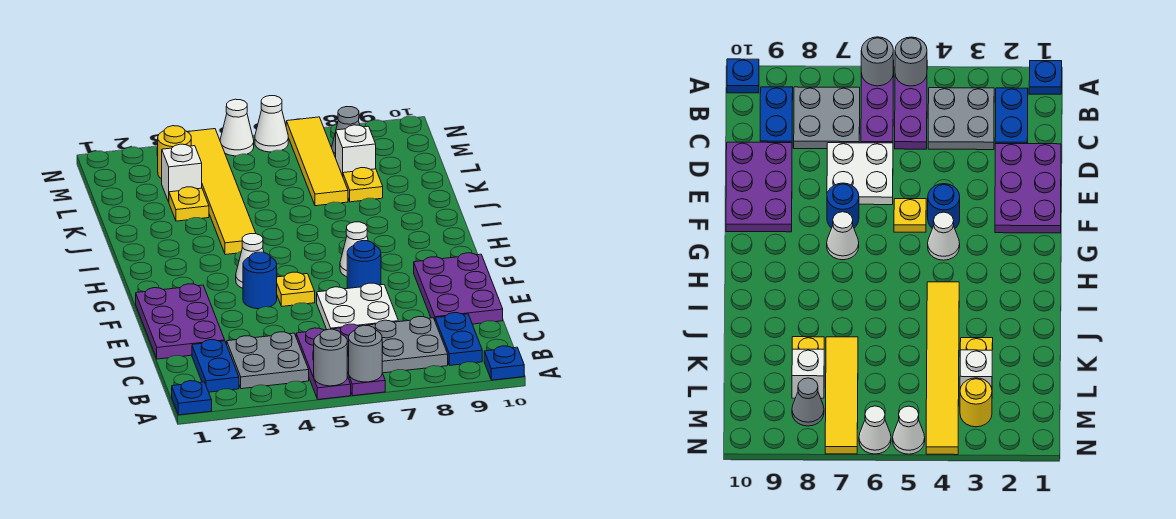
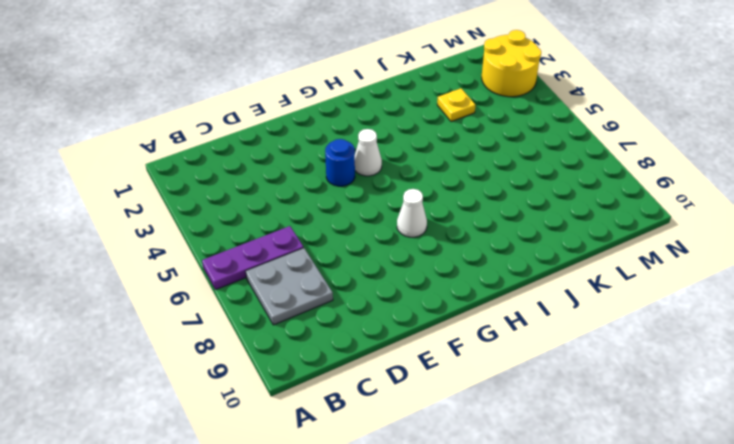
yellow round brick M2:N3 level 1 -> yellow round brick M3 level 1
none -> blue plate A1 level 1
none -> purple plate A5:C5 level 1
none -> blue plate A10 level 1

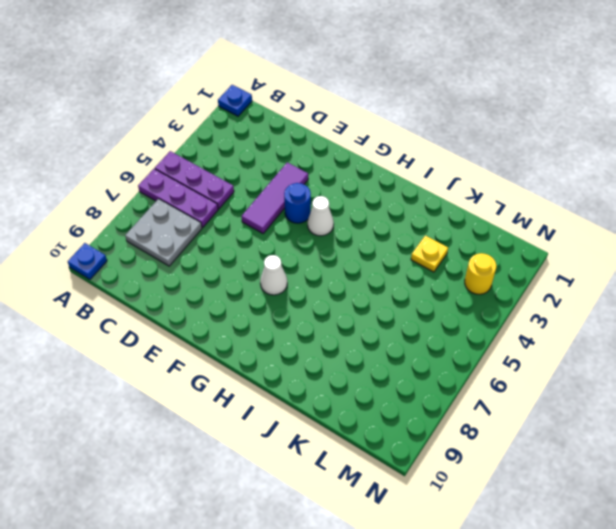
purple tile E3:E5 level 1 -> none
none -> blue plate B2:C2 level 1
none -> grey plate B3:C4 level 1
none -> blue plate B9:C9 level 1

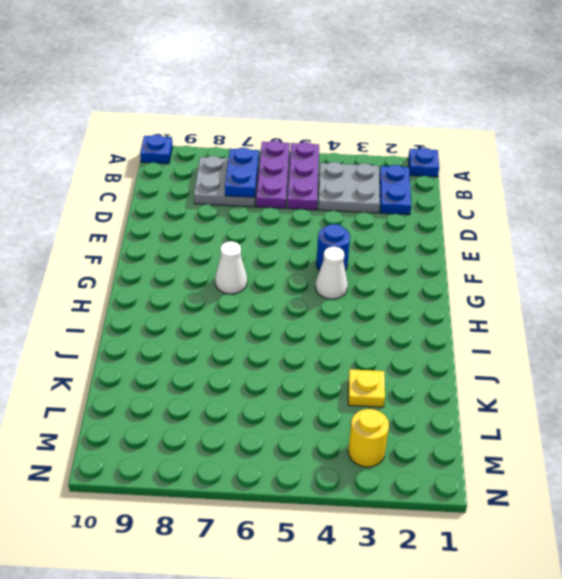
blue plate B7:C7 level 2 -> blue plate B9:C9 level 1
none -> purple plate D1:F2 level 1
none -> white plate D6:E7 level 1
none -> purple plate D9:F10 level 1

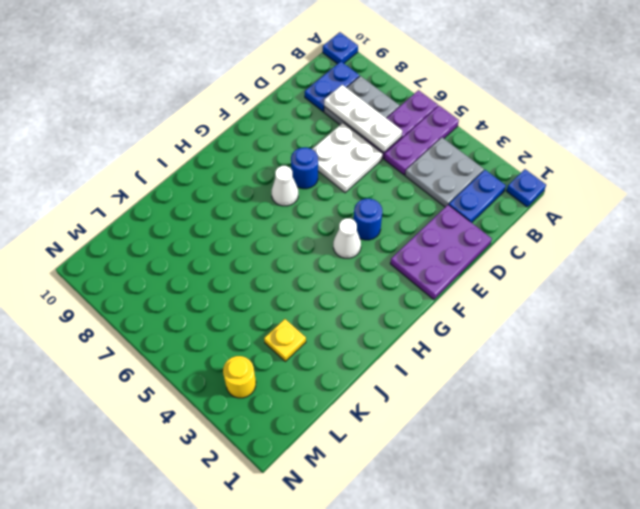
white plate C6:C8 level 2 -> none
none -> purple plate D9:F10 level 1
none -> yellow plate F5 level 1
none -> yellow tile I4:N4 level 1

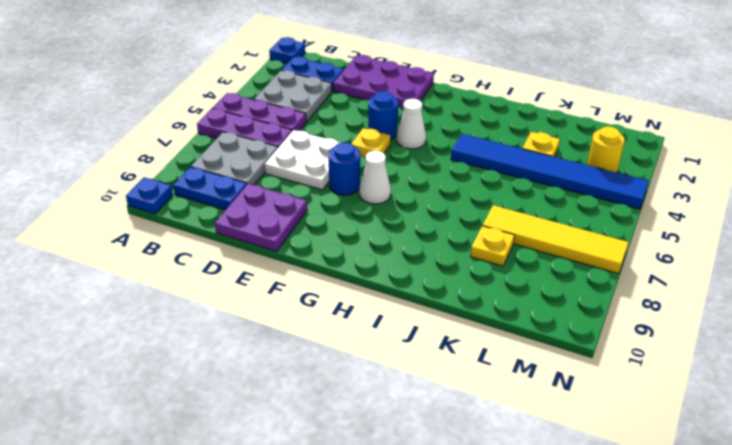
purple plate D9:E10 level 1 -> purple plate D9:F10 level 1
blue tile I4:N4 level 1 -> yellow tile I4:N4 level 1
none -> white brick L3 level 1
none -> white brick L8 level 1
none -> grey cone M8 level 1

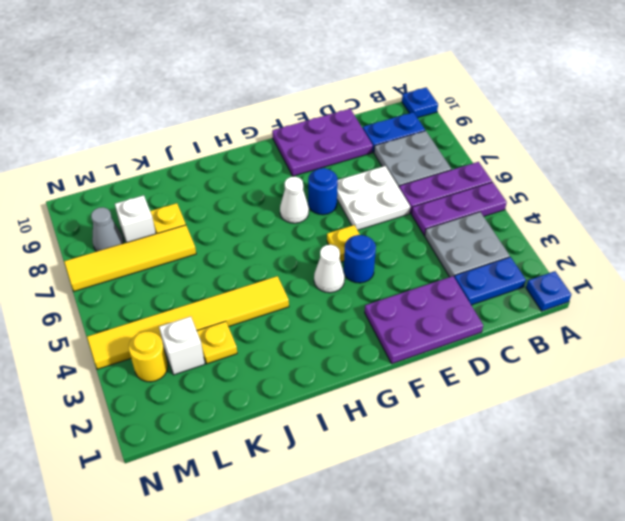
none -> white cone N5 level 1
none -> white cone N6 level 1
none -> grey round brick A5 level 2

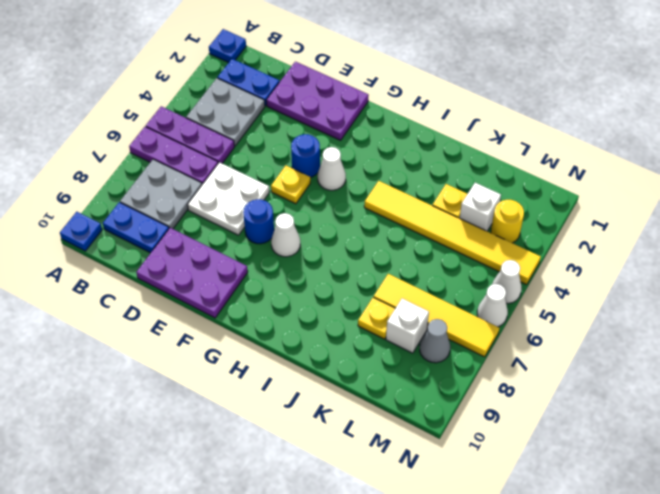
none -> grey round brick A5 level 2
none -> grey round brick A6 level 2

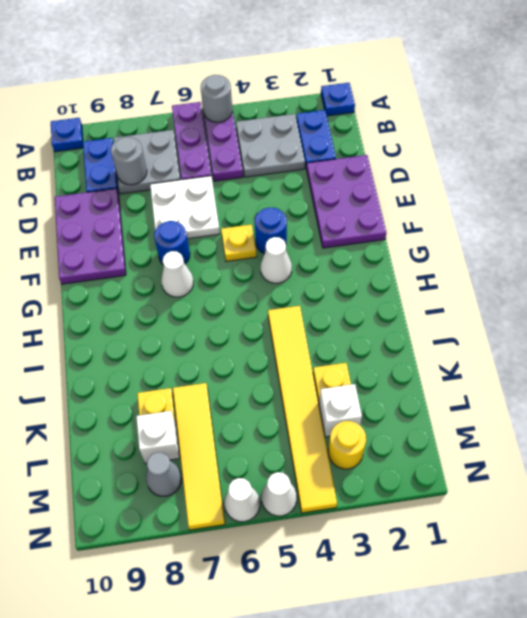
grey round brick C8 level 2 -> grey round brick A6 level 2

